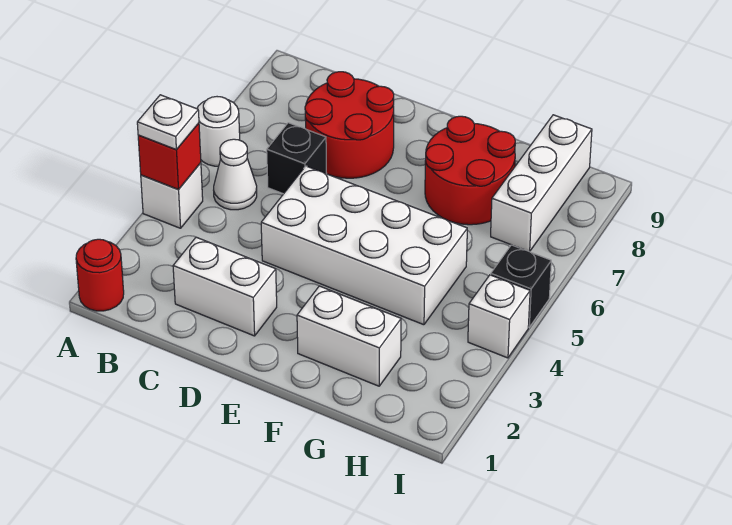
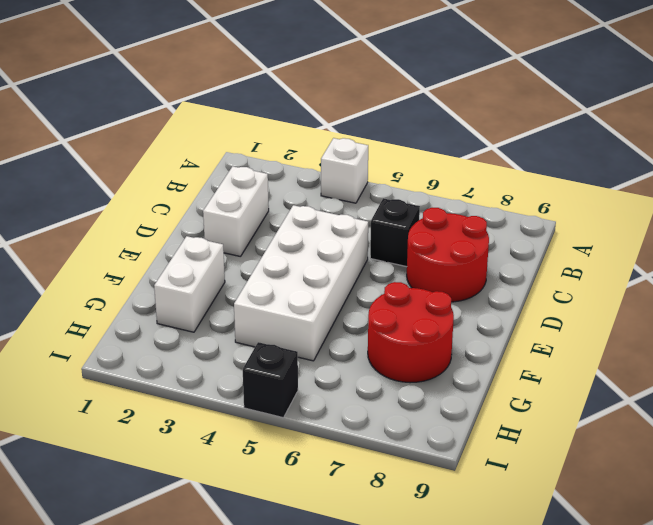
none -> red round brick A1 level 1
none -> white round brick A6 level 1
none -> white cone B5 level 1

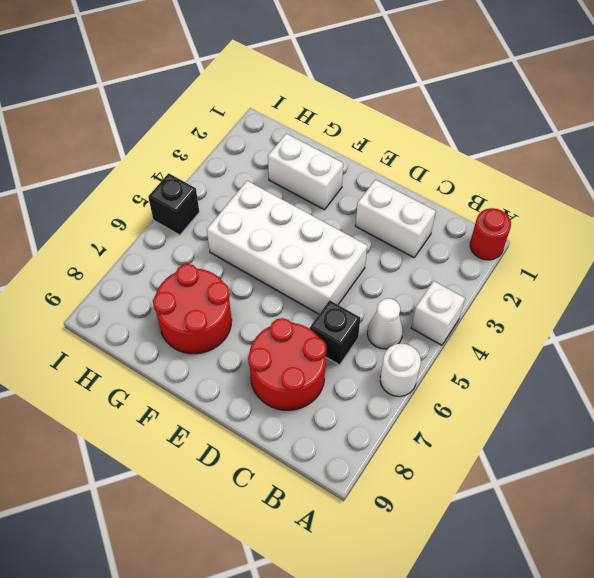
none -> white brick H7:H9 level 1
none -> white brick I4 level 1
none -> red brick A4 level 2

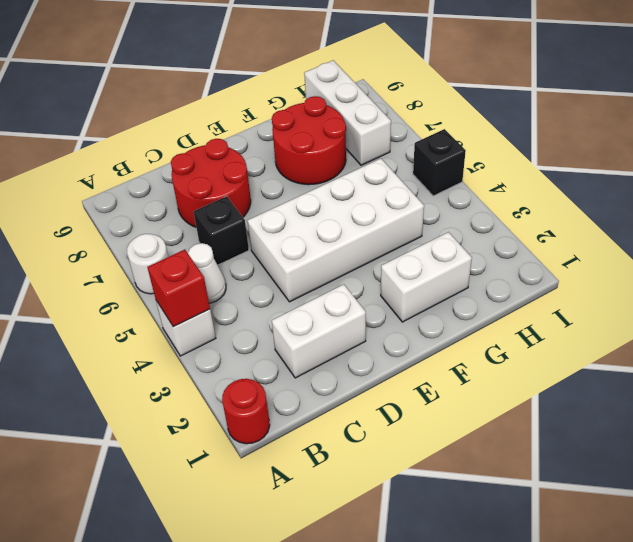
none -> white brick I4 level 1
none -> white plate A4 level 3

